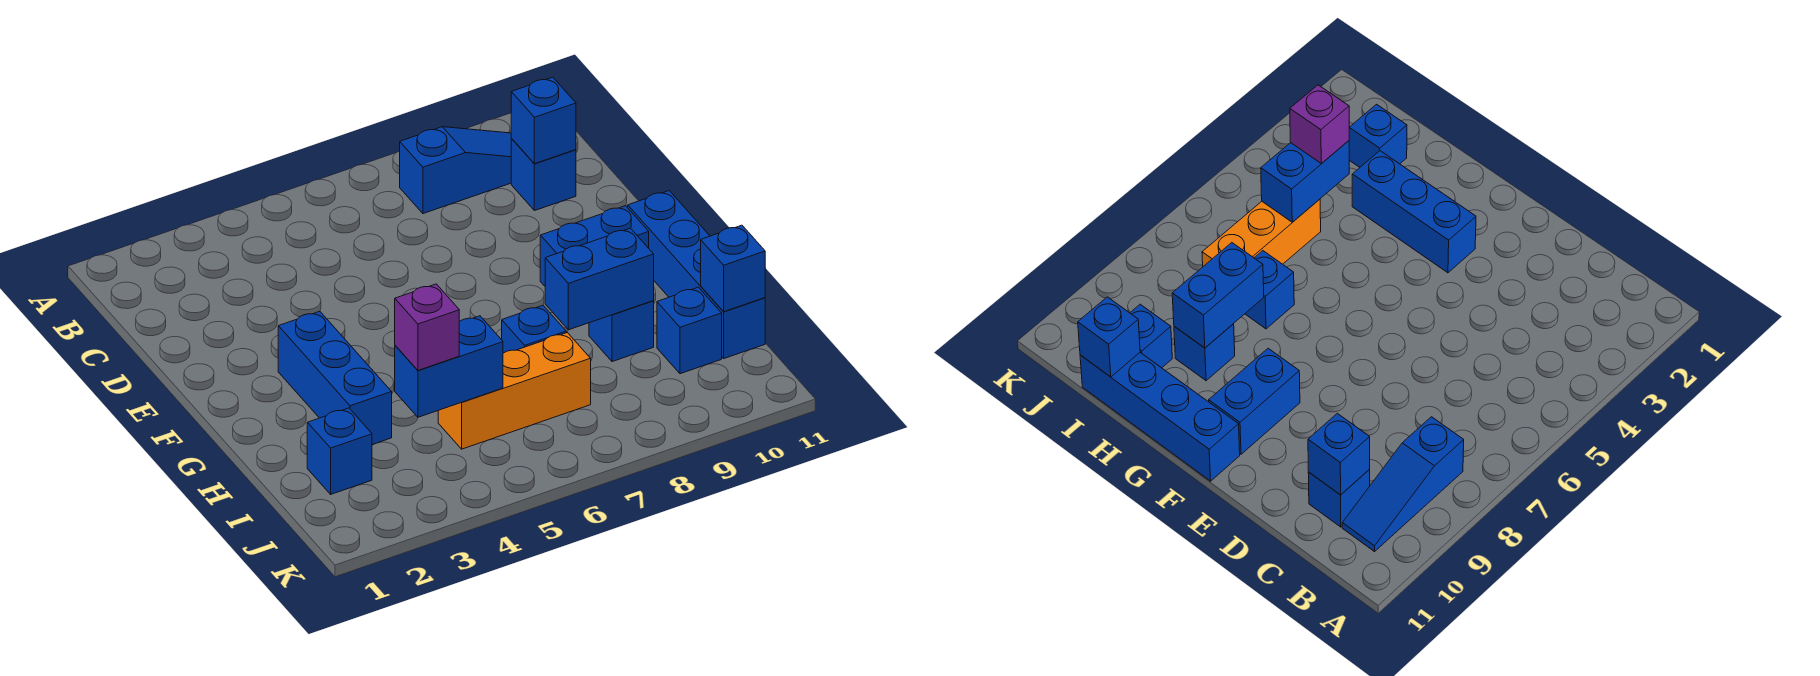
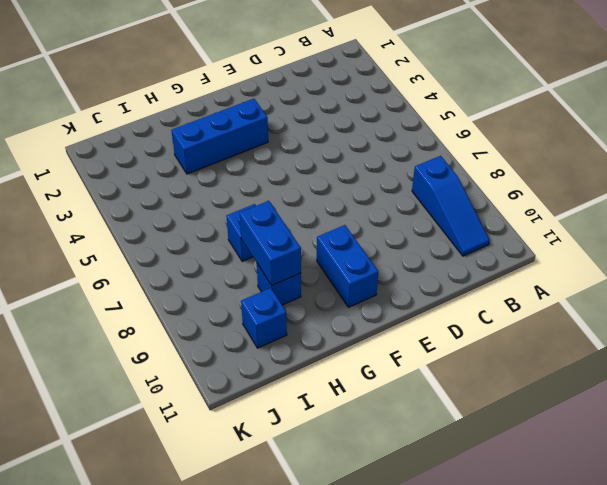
none -> blue brick C10 level 1
none -> blue brick F11:I11 level 1
none -> blue brick I2 level 1

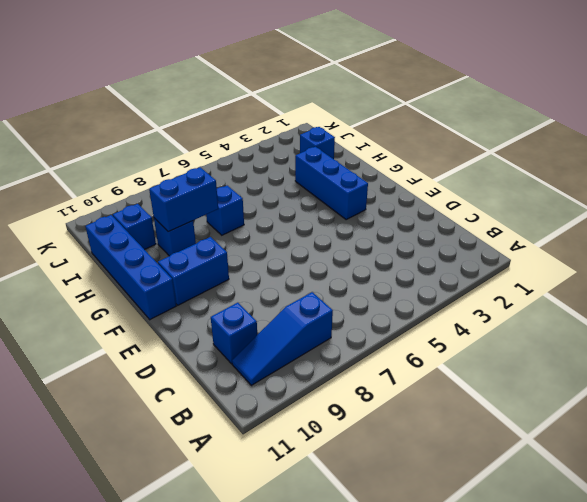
none -> orange brick I5:I7 level 1
none -> blue brick C10 level 2
none -> blue brick I4:I5 level 2

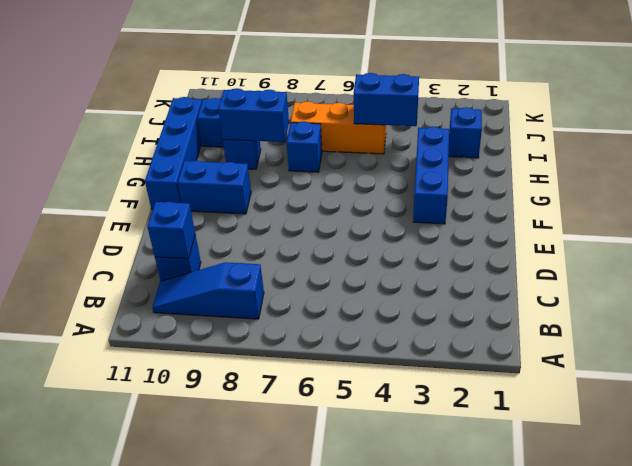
none -> blue brick I11 level 2
none -> purple brick I4 level 3

